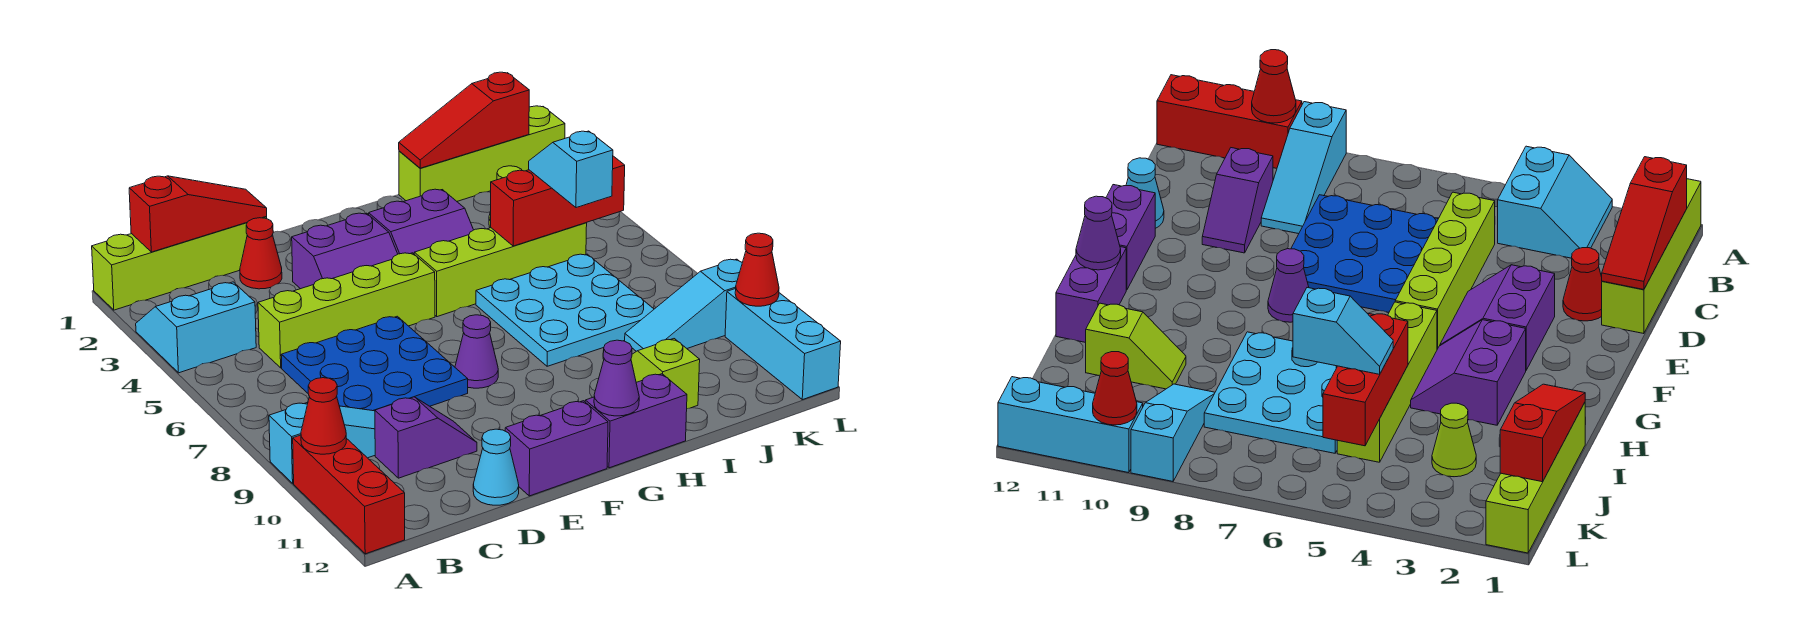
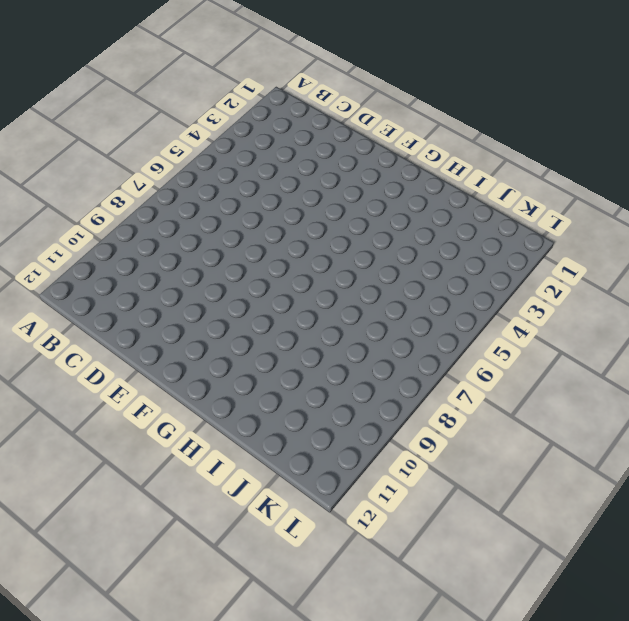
none -> lime brick A1:D1 level 1
none -> cyan slope A3:B4 level 1 top 4
none -> cyan slope A9:C9 level 1 top A

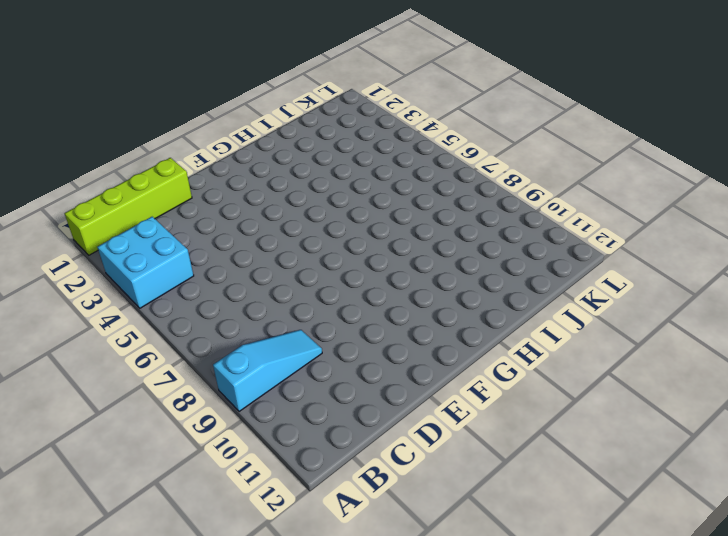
cyan brick A3:B4 level 1 -> cyan slope A3:B4 level 1 top 4
none -> red brick A10:A12 level 1
none -> lime brick C5:F5 level 1
none -> blue plate C6:E8 level 1

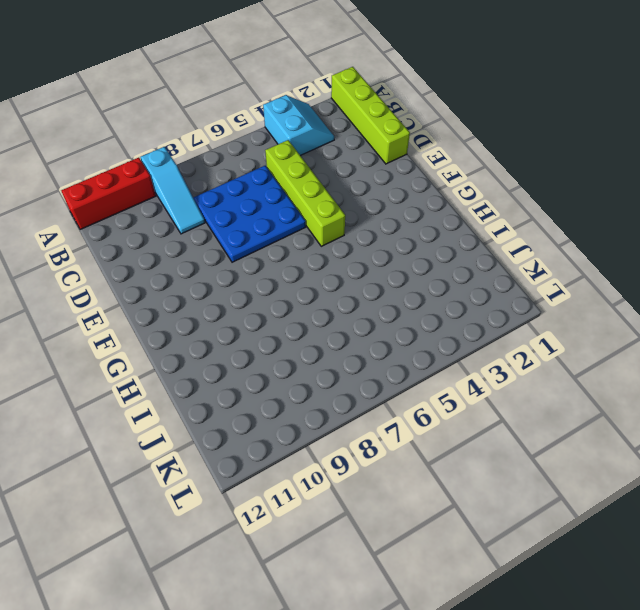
none -> purple slope C10:D10 level 1 top C
none -> red cone D2 level 1
none -> cyan cone D12 level 1

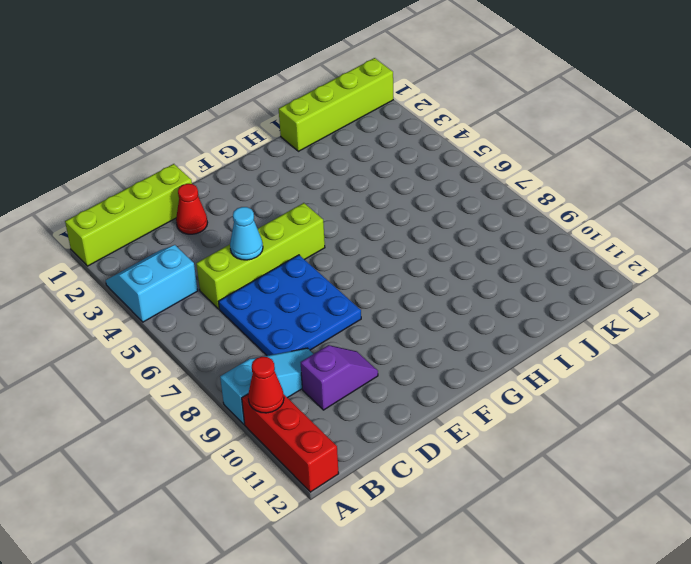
cyan cone D5 level 2 -> cyan cone D12 level 1
none -> purple slope E3:F4 level 1 top 3
none -> purple brick E12:F12 level 1
none -> purple cone F8 level 1

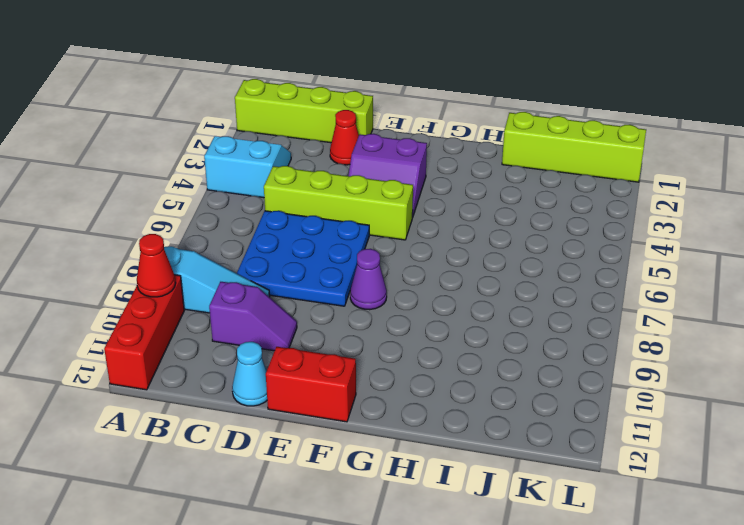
red brick E12:F12 level 1 -> purple brick E12:F12 level 1
none -> purple slope G3:H4 level 1 top 3
none -> lime brick G5:J5 level 1
none -> purple brick G12:H12 level 1

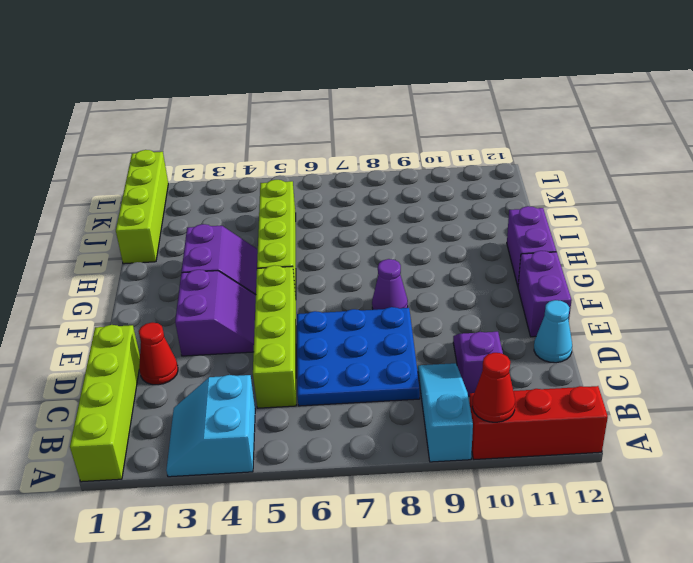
none -> cyan plate H6:J8 level 1
none -> lime slope I10:I11 level 1 top 11
none -> lime cone J3 level 1

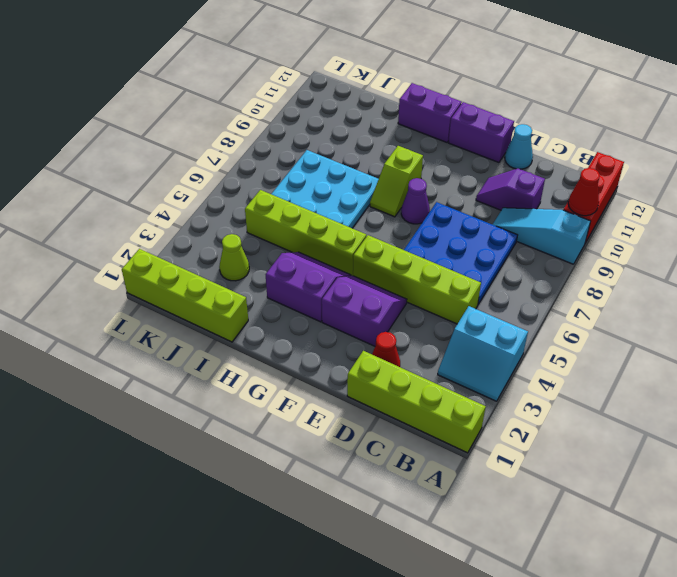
lime slope G8:G9 level 1 top 9 -> lime slope I10:I11 level 1 top 11
none -> cyan slope J9:L9 level 1 top L
none -> cyan brick L10:L12 level 1
none -> red slope B1:D1 level 2 top B

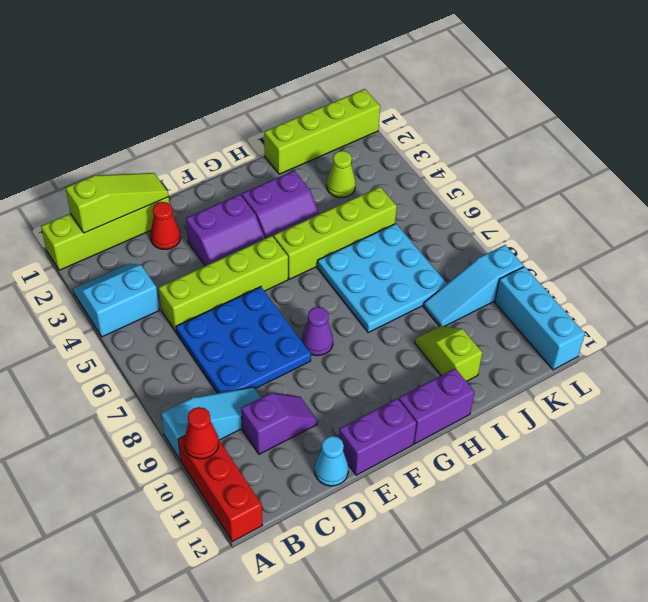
lime slope B1:D1 level 2 top B -> red slope B1:D1 level 2 top B
none -> purple cone G12 level 2
none -> red slope I1:K1 level 2 top K
none -> red brick I5:K5 level 2

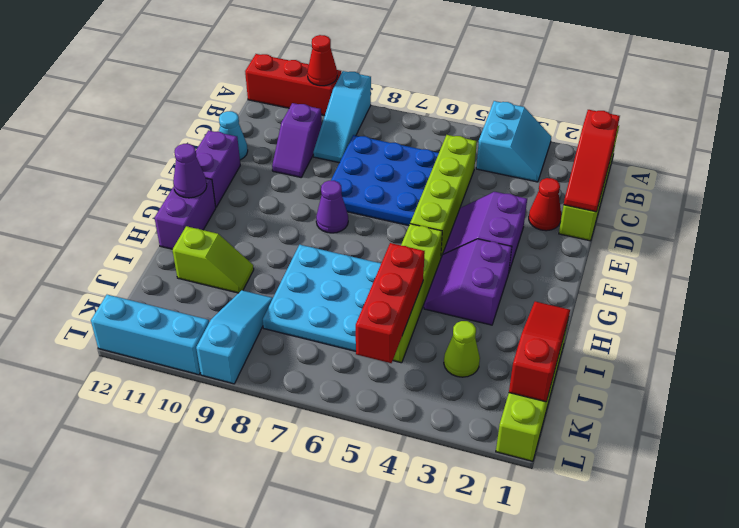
none -> red cone L10 level 2
none -> cyan slope J5:J6 level 3 top 6

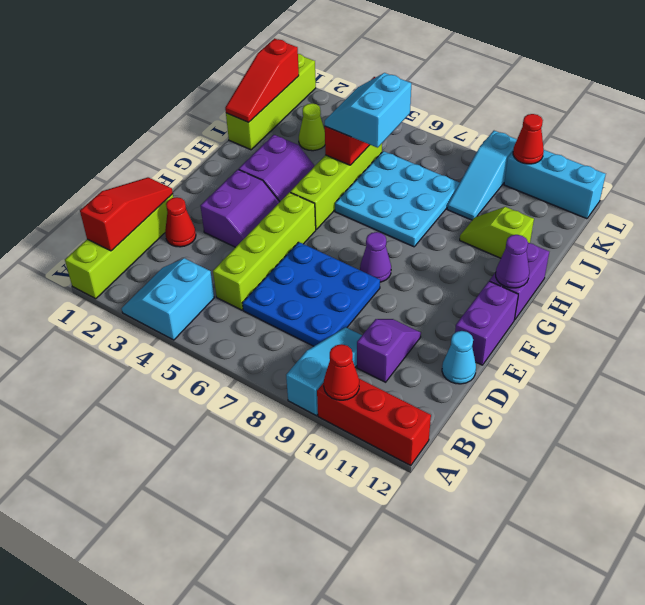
cyan slope I5:J6 level 3 top 6 -> cyan slope J5:J6 level 3 top 6

